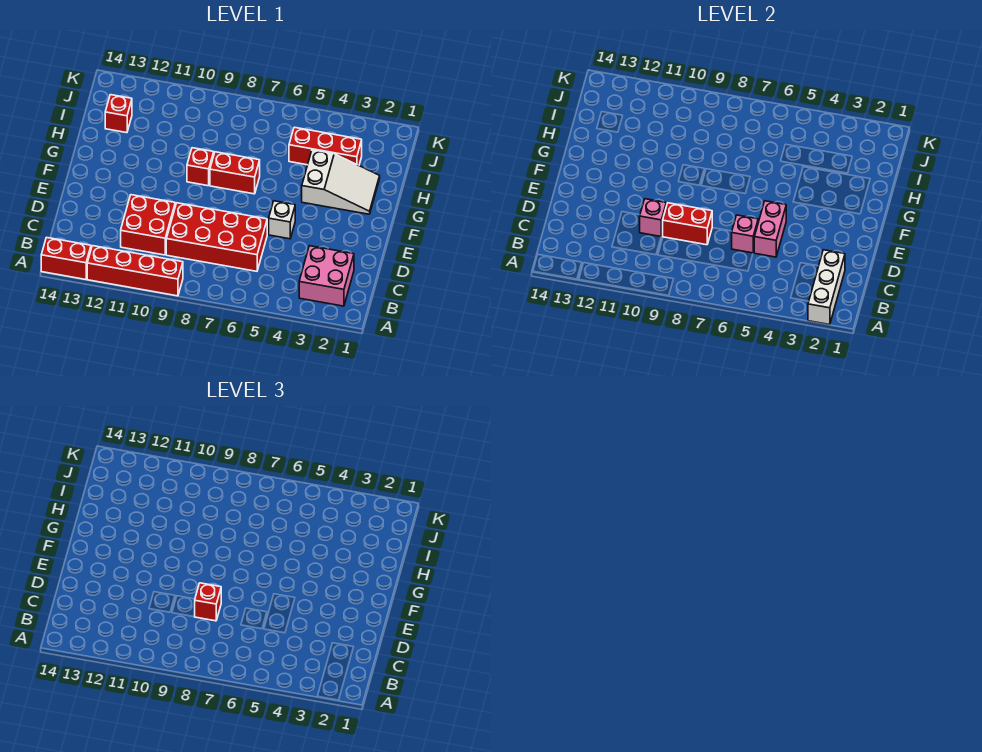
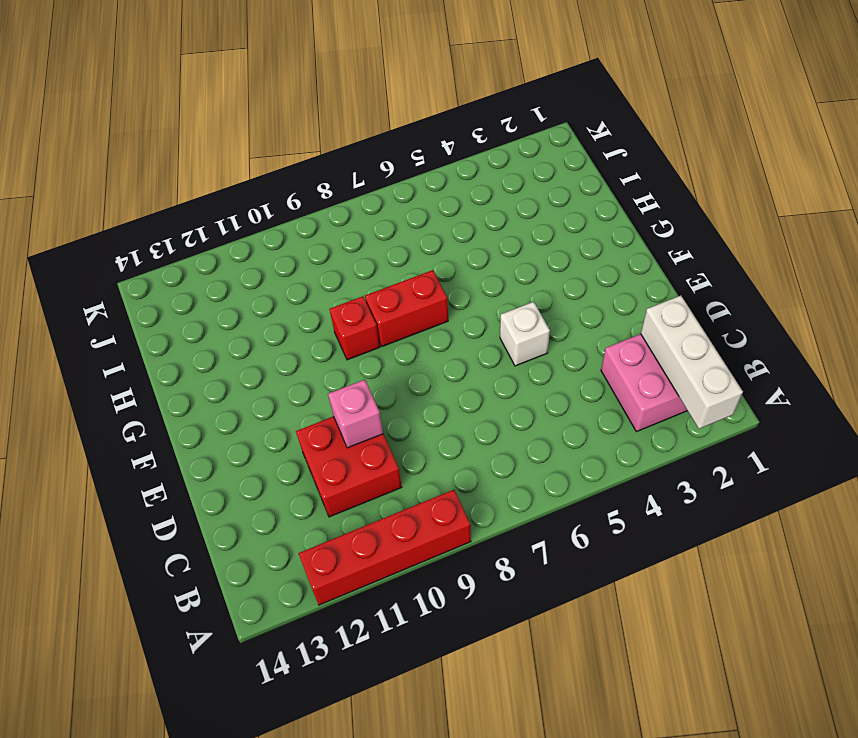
none -> red brick A13:A14 level 1
none -> red brick C6:D9 level 1
none -> white slope G2:H4 level 1 top 4

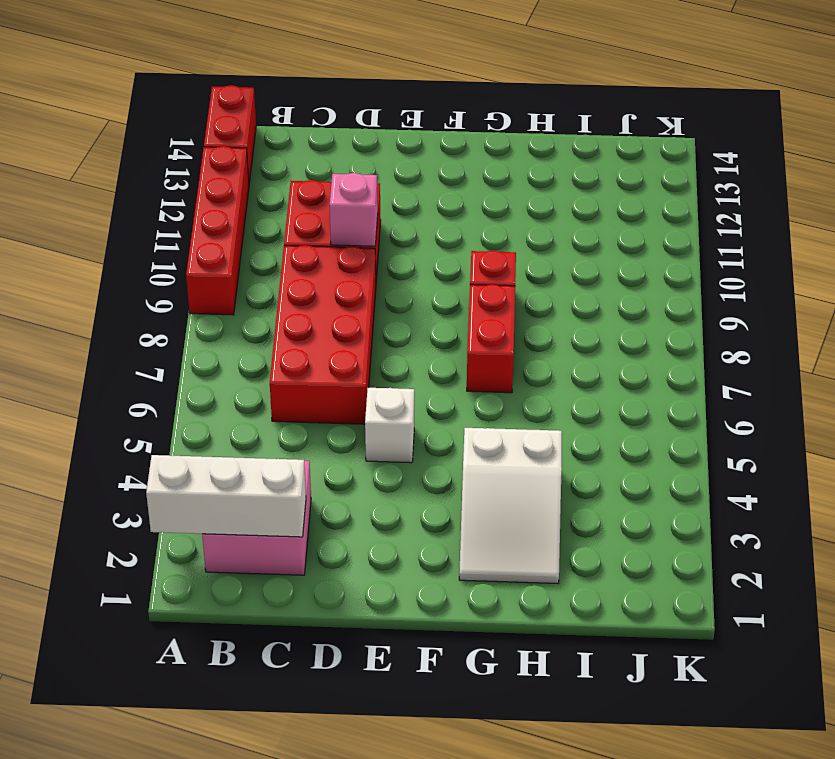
none -> red brick I3:I5 level 1
none -> red brick I13 level 1
none -> pink brick D5:E5 level 2

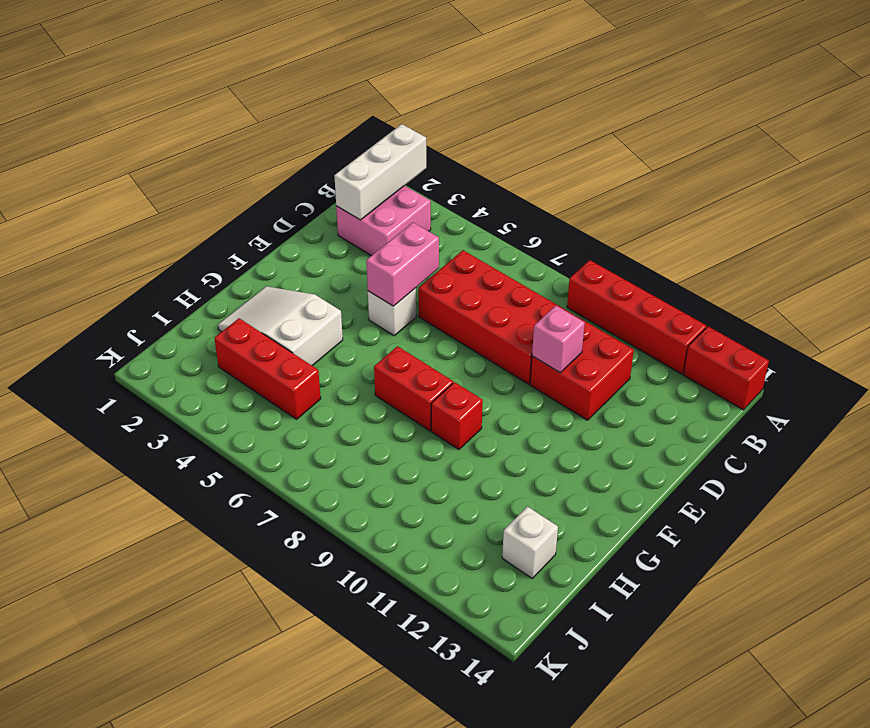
white brick I13 level 1 -> red brick I13 level 1
none -> pink brick D6 level 2
none -> red brick D8:D9 level 2
none -> red brick D8 level 3

